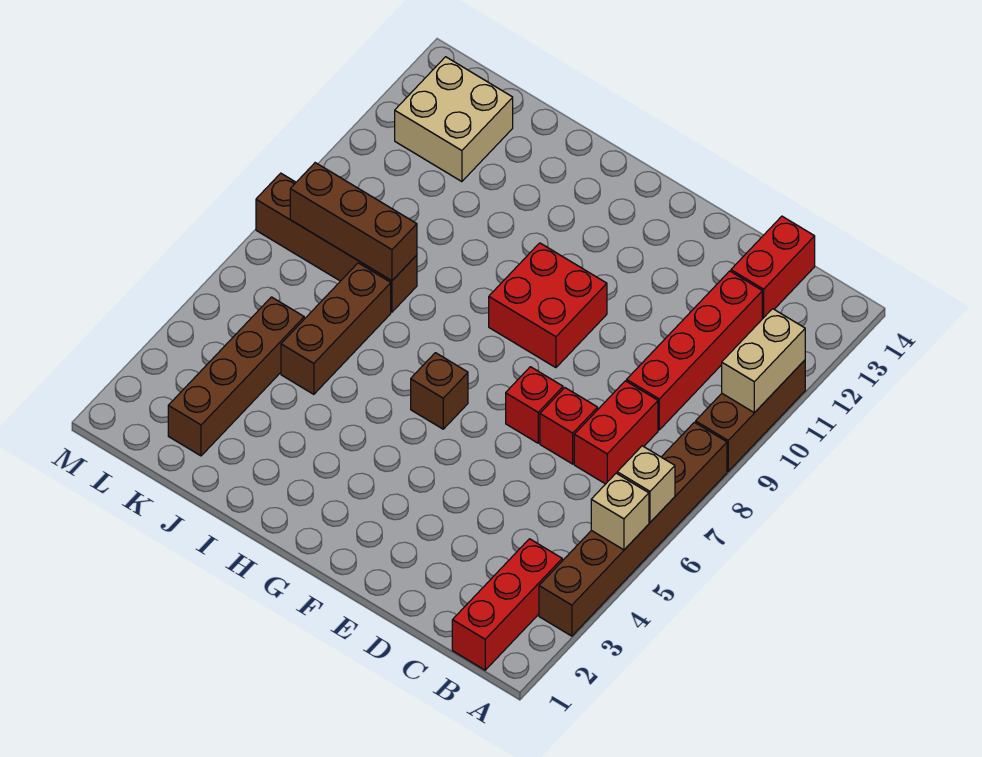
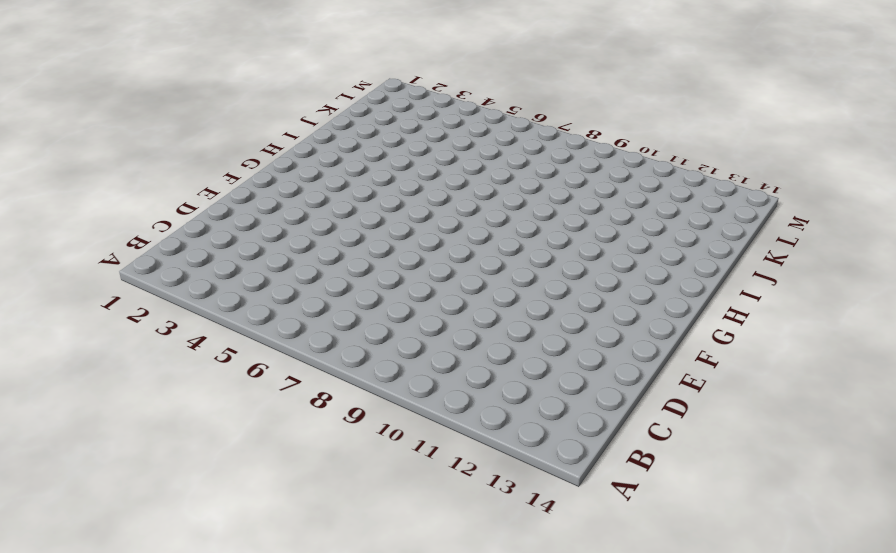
none -> brown brick A3:A8 level 1
none -> brown brick A9:A11 level 1
none -> red brick B1:B3 level 1

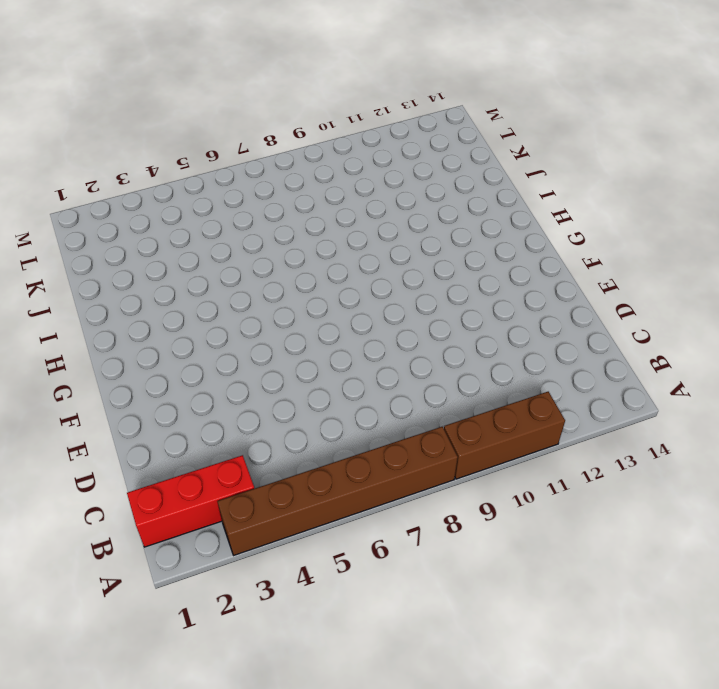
none -> red brick C7:C8 level 1
none -> red brick C9:C12 level 1
none -> red brick C13:C14 level 1

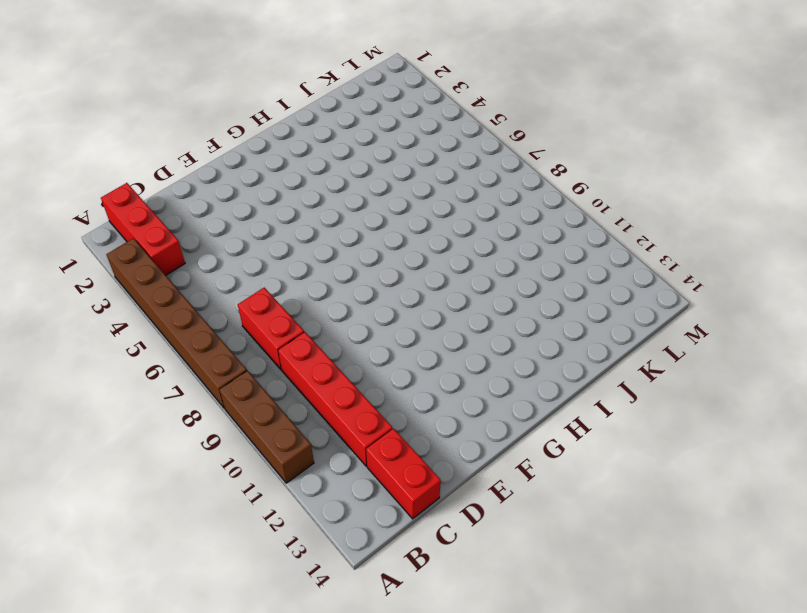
none -> red brick D7 level 1
none -> red brick E7 level 1
none -> red brick F9:G10 level 1

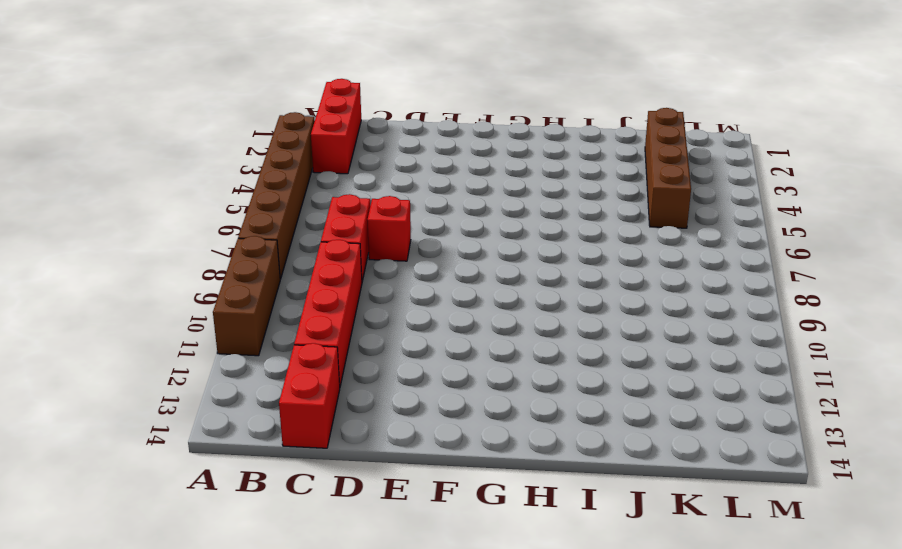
none -> red brick E7 level 1
none -> red brick F9:G10 level 1
none -> brown brick G6 level 1

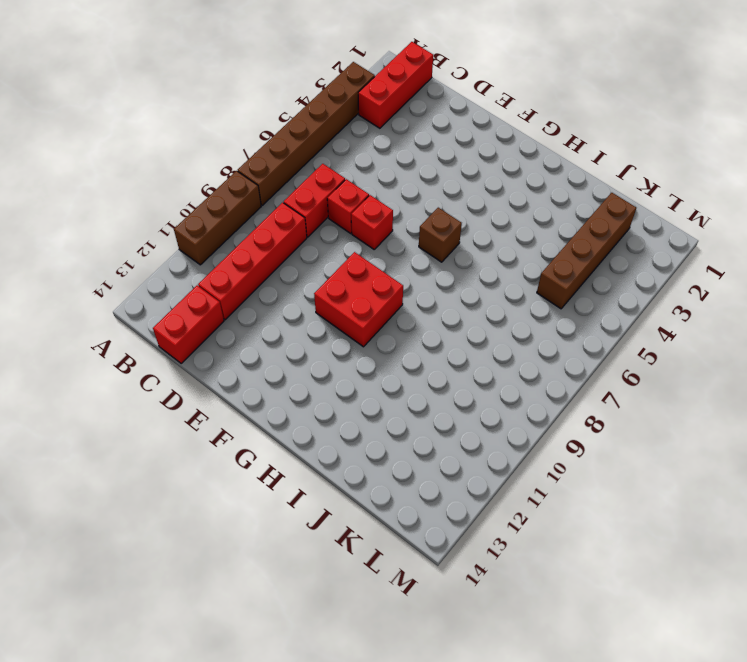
none -> brown brick J5:J7 level 1
none -> brown brick J8:M8 level 1
none -> tan brick K12:L13 level 1

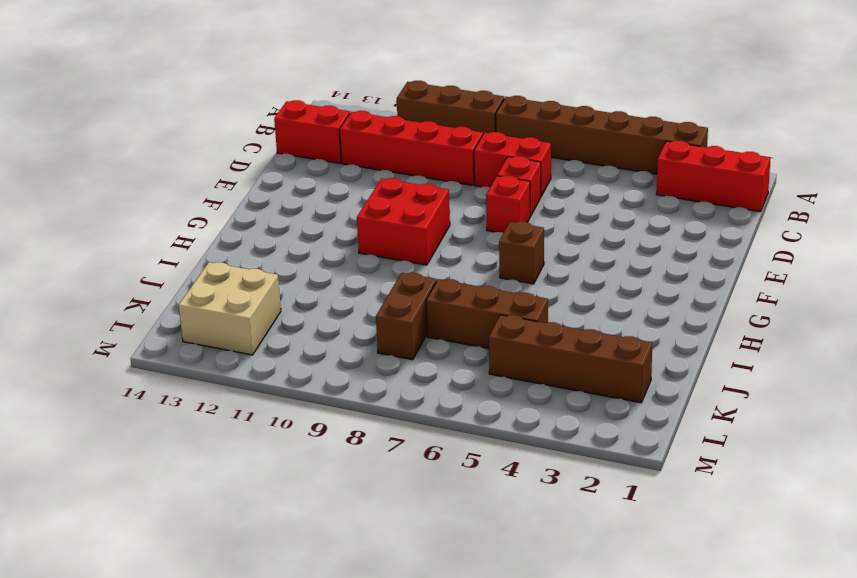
brown brick J8:K8 level 1 -> brown brick J8:M8 level 1
none -> tan brick A5 level 2
none -> tan brick A6 level 2
none -> tan brick A10:A11 level 2

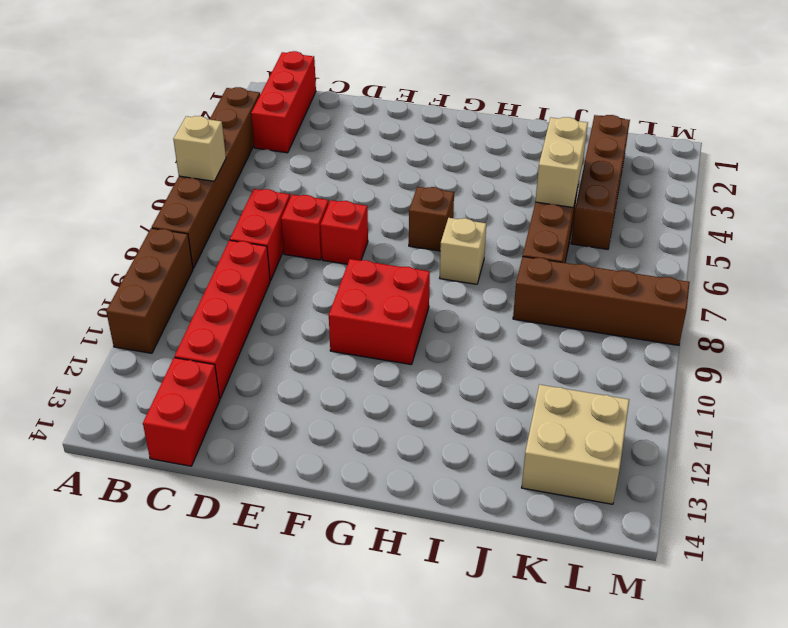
tan brick H7 level 1 -> tan brick A5 level 2
tan brick J4:J5 level 2 -> tan brick A10:A11 level 2
none -> brown brick J8:L8 level 2

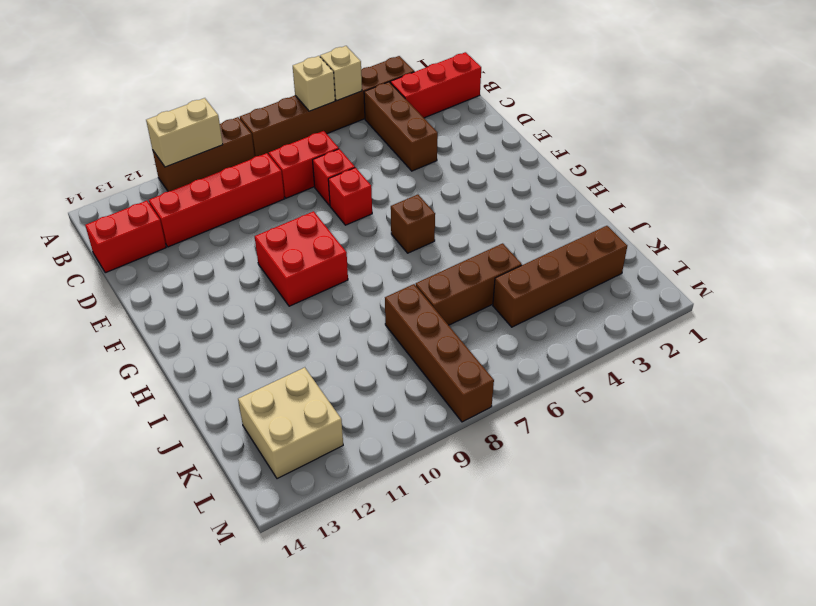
brown brick B4:D4 level 1 -> brown brick J8:L8 level 2

